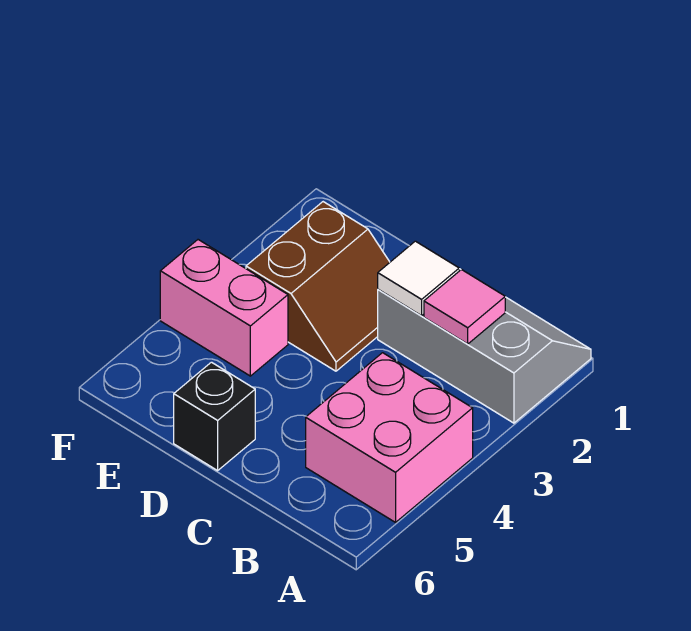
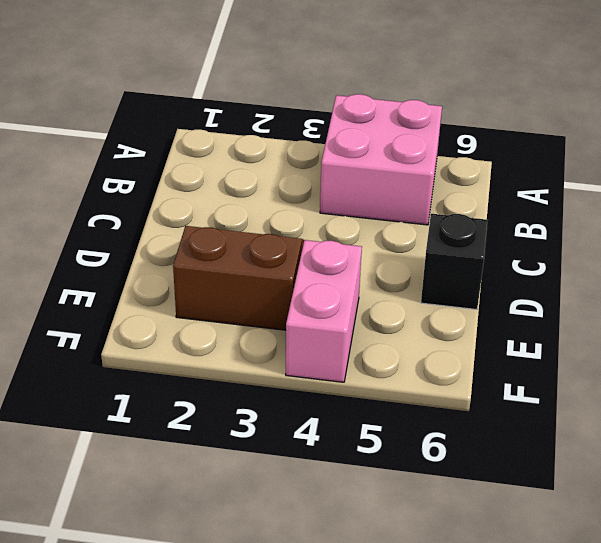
none -> grey slope A1:C2 level 1 top 2
none -> pink tile B2 level 2

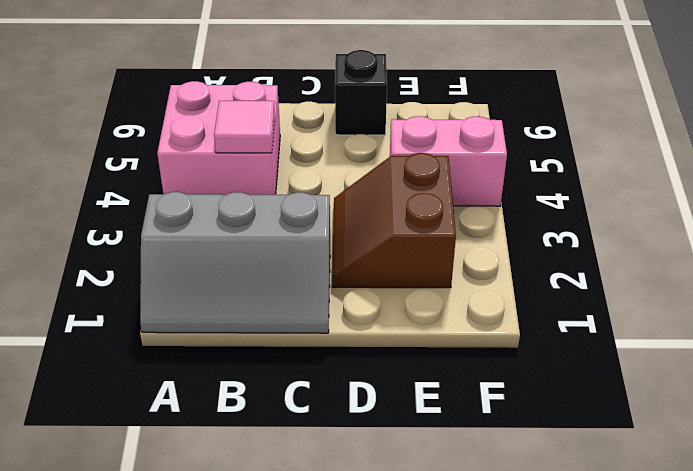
pink tile B4 level 2 -> pink tile B2 level 2
none -> white tile C2 level 2

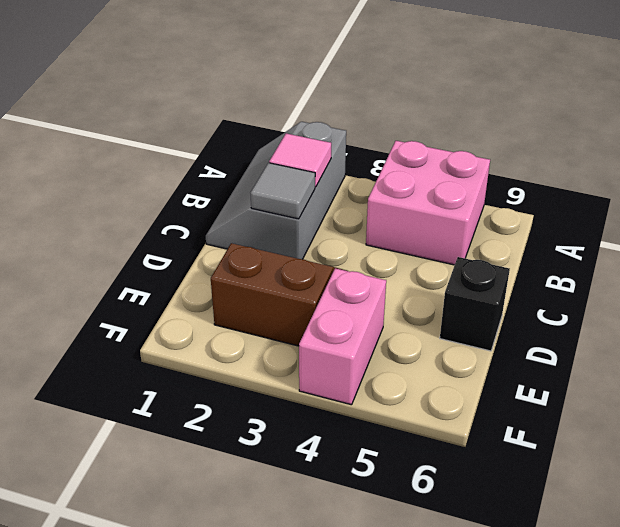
grey tile C2 level 2 -> white tile C2 level 2

